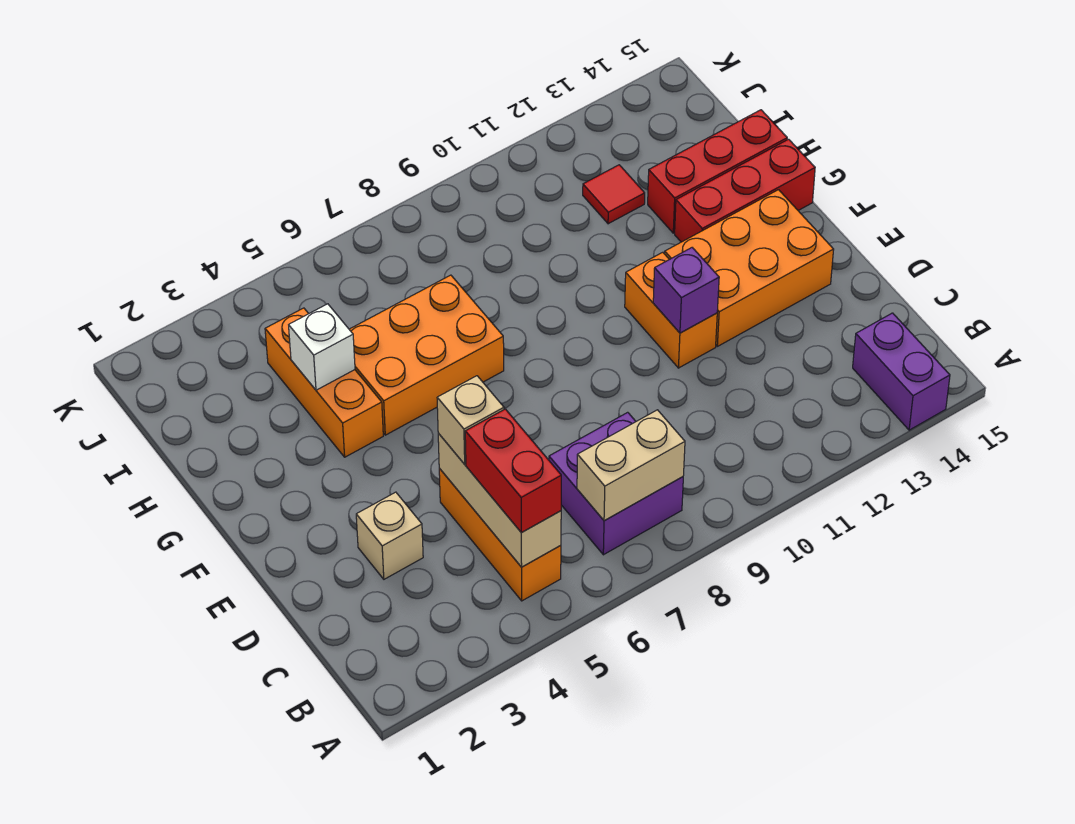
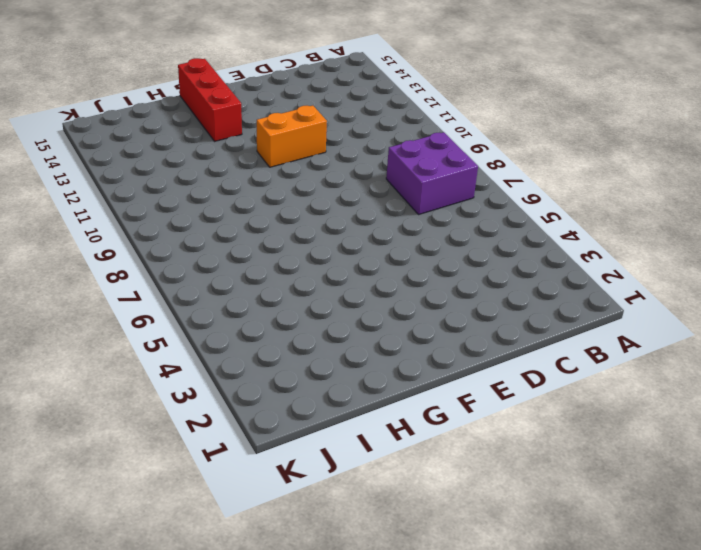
none -> purple brick A14:B14 level 1
none -> orange brick B5:D5 level 1
none -> tan brick D3 level 1

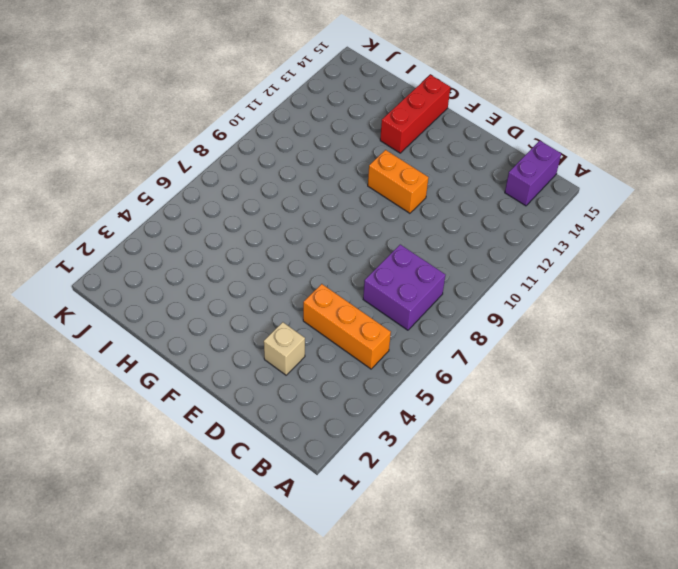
purple brick B14:B15 level 1 -> purple brick A14:B14 level 1
none -> orange brick E12:F14 level 1
none -> orange brick G4:I4 level 1
none -> orange brick G5:H7 level 1

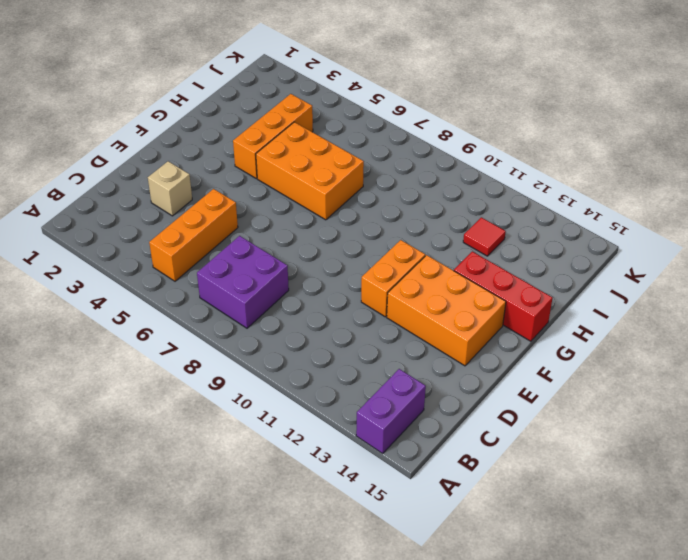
none -> red brick H13:H15 level 1
none -> tan brick B5:D5 level 2
none -> tan brick B7:B8 level 2

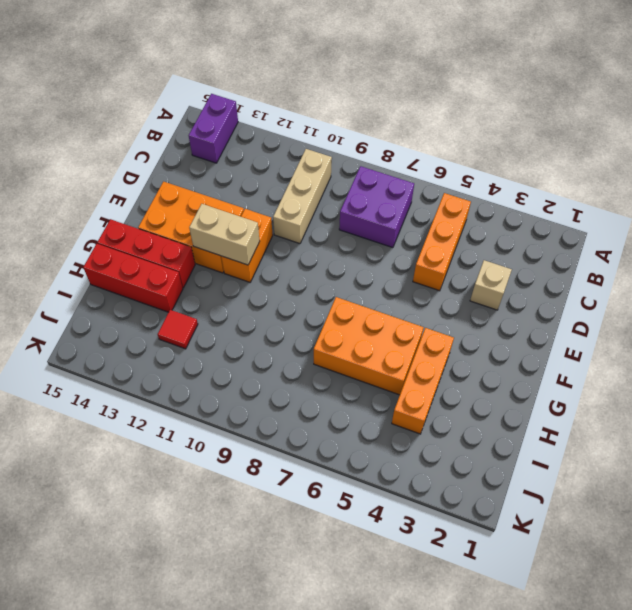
tan brick B10:D10 level 1 -> tan brick B5:D5 level 2
tan brick F11:F12 level 2 -> tan brick B7:B8 level 2
none -> purple brick E11 level 2
none -> white brick H4 level 2
none -> red brick B5:C5 level 3

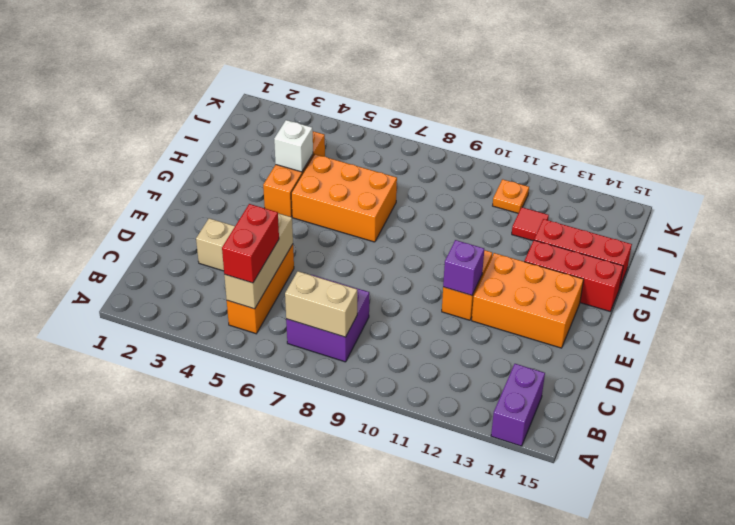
orange plate J11 level 1 -> none
none -> tan brick D5 level 3

